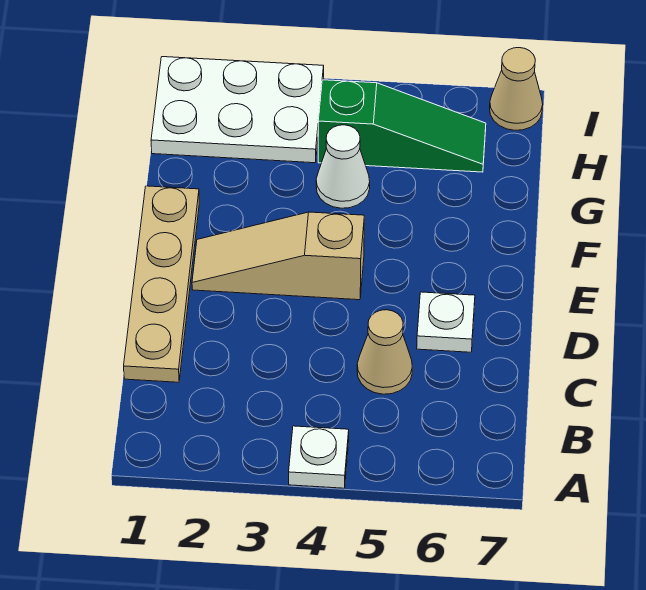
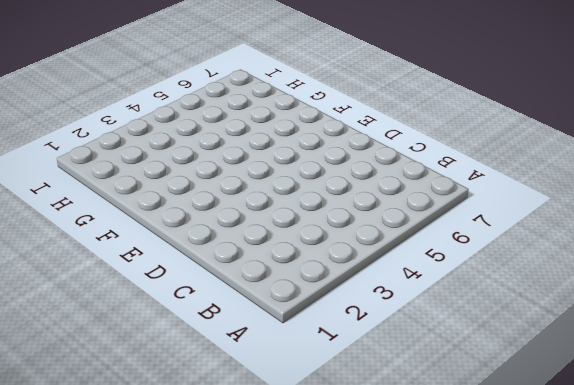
none -> white plate A4 level 1
none -> tan plate C1:F1 level 1

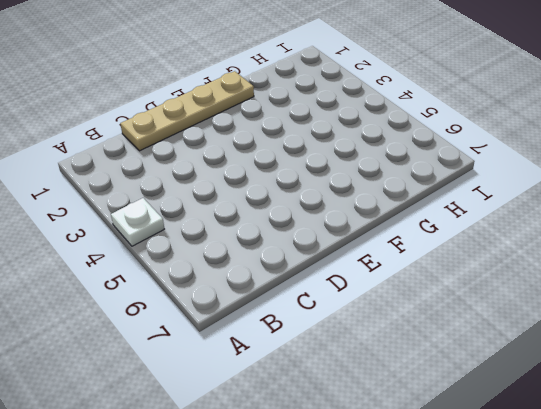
none -> tan cone C5 level 1
none -> white plate D6 level 1

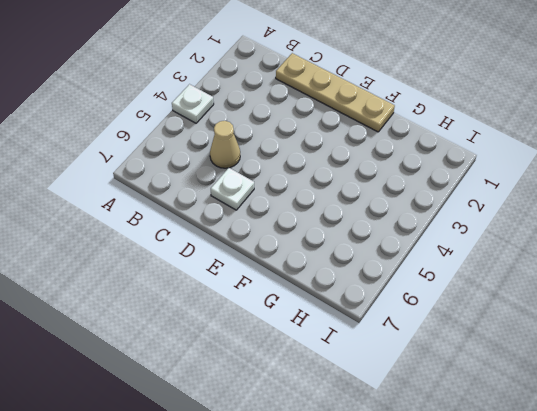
none -> tan slope E2:E4 level 1 top 4
none -> white cone G4 level 1

